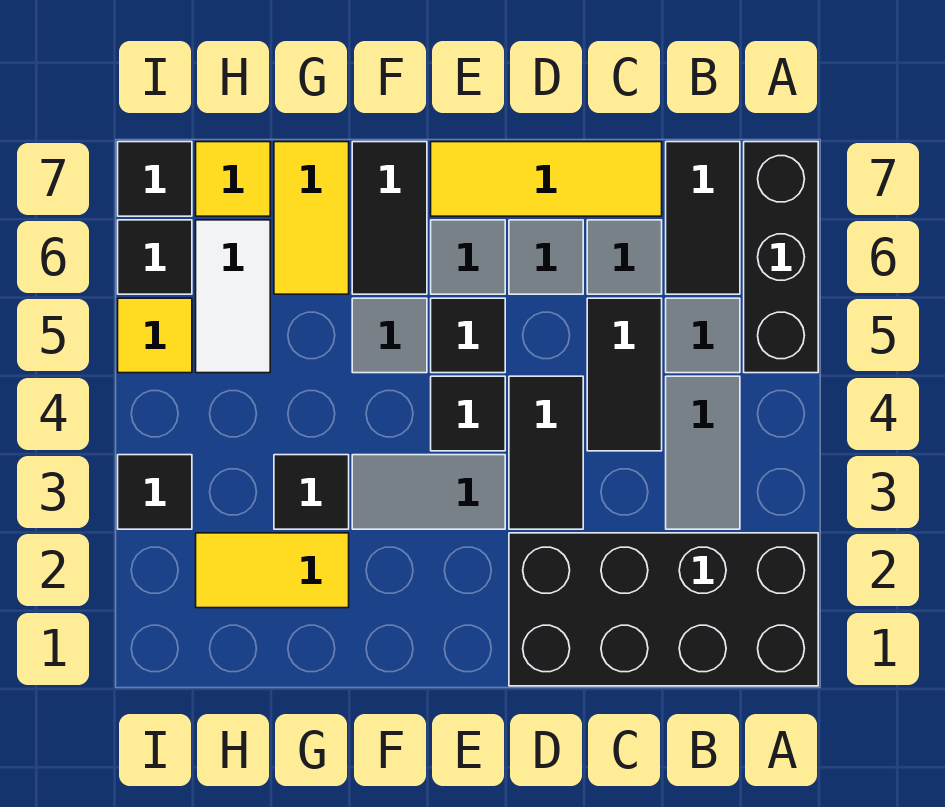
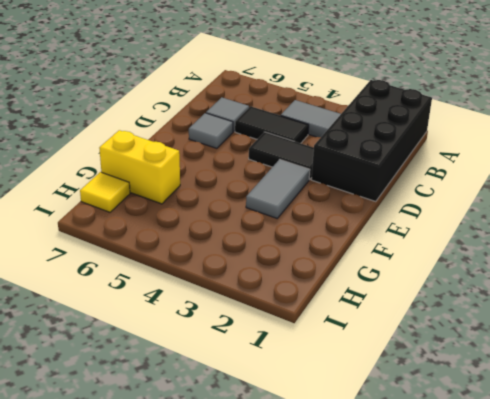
yellow brick G6:G7 level 1 -> yellow tile G6:G7 level 1
none -> black brick A5:A7 level 1
none -> grey tile B5 level 1
none -> black tile B6:B7 level 1

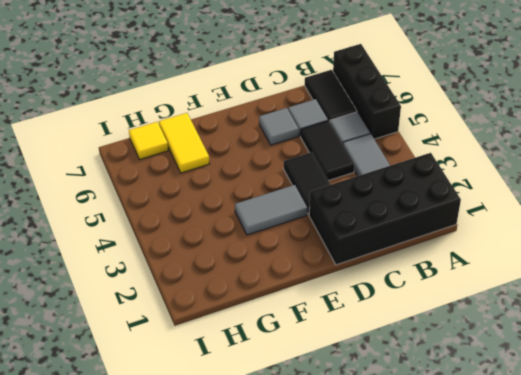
none -> yellow tile C7:E7 level 1
none -> black tile E4 level 1
none -> black tile E5 level 1

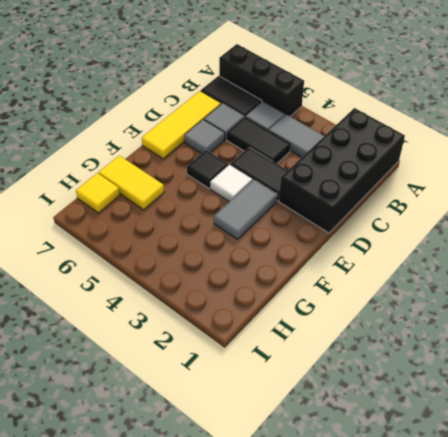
white tile E4 level 1 -> black tile E4 level 1
none -> grey tile E6 level 1
none -> grey tile F5 level 1
none -> black tile F6:F7 level 1

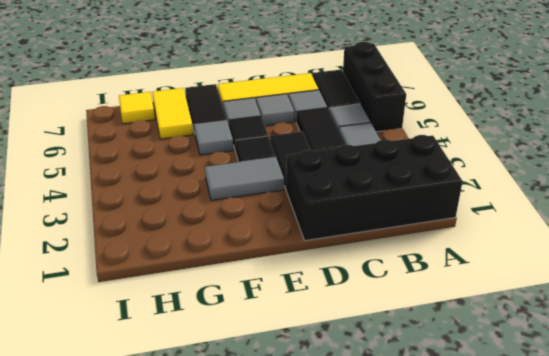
none -> yellow tile G2:H2 level 1
none -> black tile G3 level 1
none -> white tile H5:H6 level 1

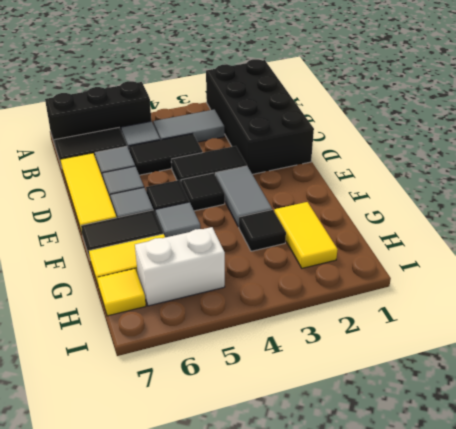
white brick H5:H6 level 1 -> white tile H5:H6 level 1
none -> black tile I3 level 1
none -> yellow tile I5 level 1
none -> black tile I6 level 1

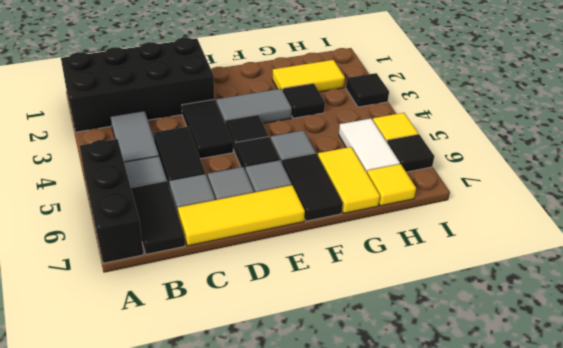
none -> black tile I7 level 1

